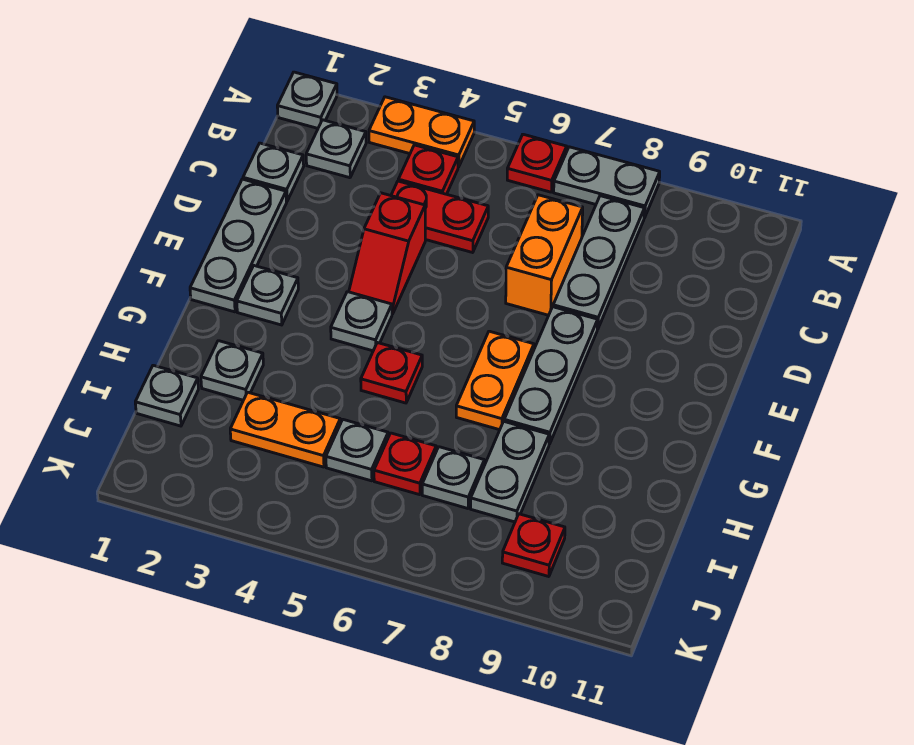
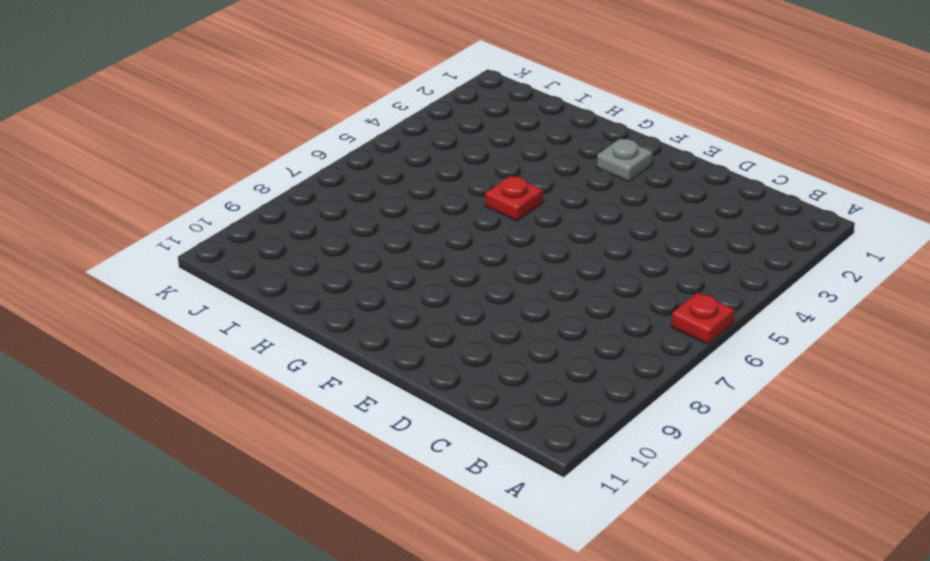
none -> grey plate A1 level 1
none -> orange plate A3:A4 level 1
none -> grey plate A7:A8 level 1

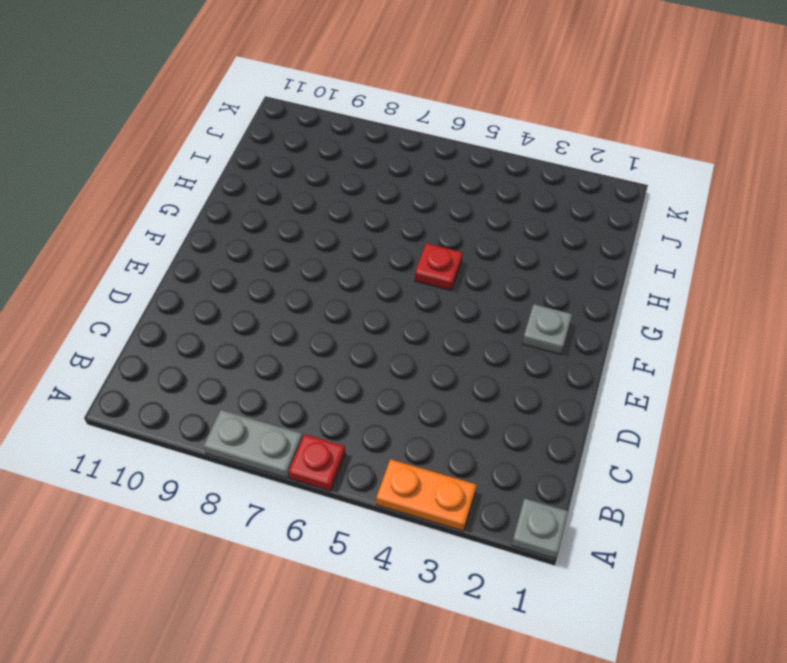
none -> grey plate B2 level 1
none -> red plate B4 level 1
none -> grey plate B8:D8 level 1

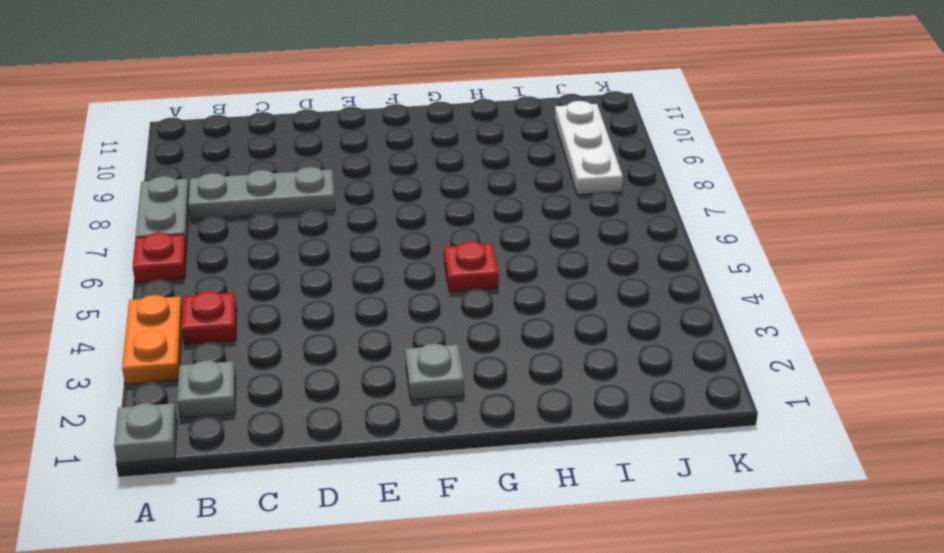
white plate J8:J10 level 1 -> red plate J9 level 1
none -> grey plate C1 level 1
none -> red plate C4:C5 level 1
none -> orange brick C7:D7 level 1

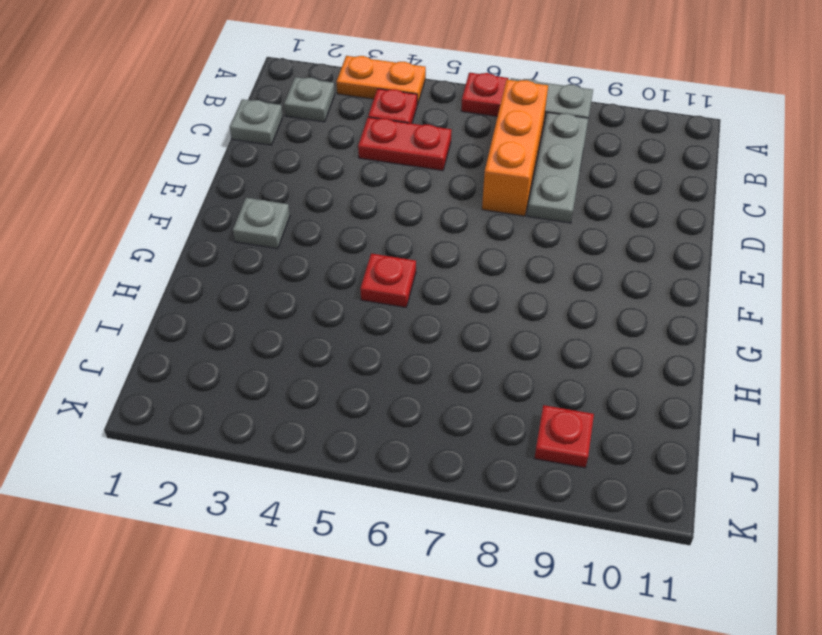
orange brick B7:D7 level 1 -> orange brick C7:D7 level 1
none -> grey plate A1 level 1
none -> grey plate D1:F1 level 1
none -> red slope D4:E4 level 1 top D

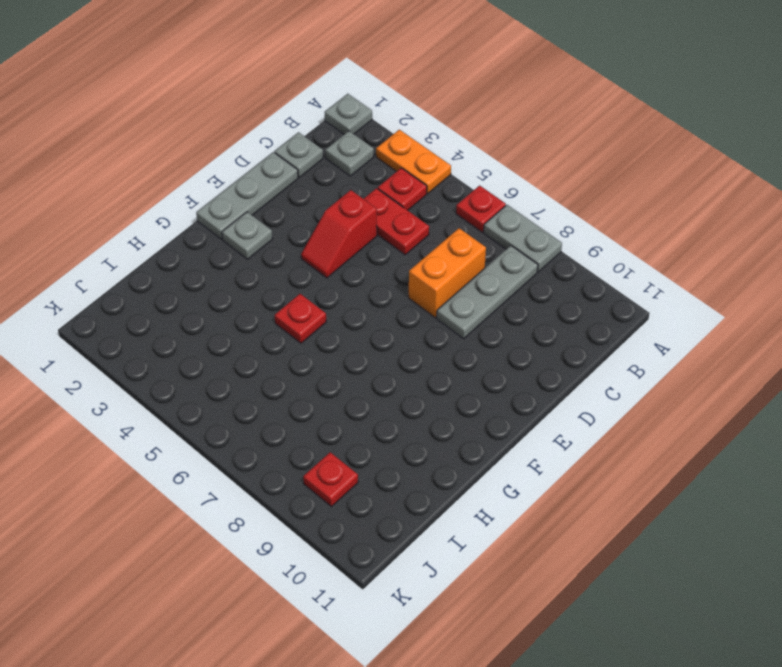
none -> grey plate E8:G8 level 1
none -> grey plate F4 level 1
none -> orange plate F7:G7 level 1

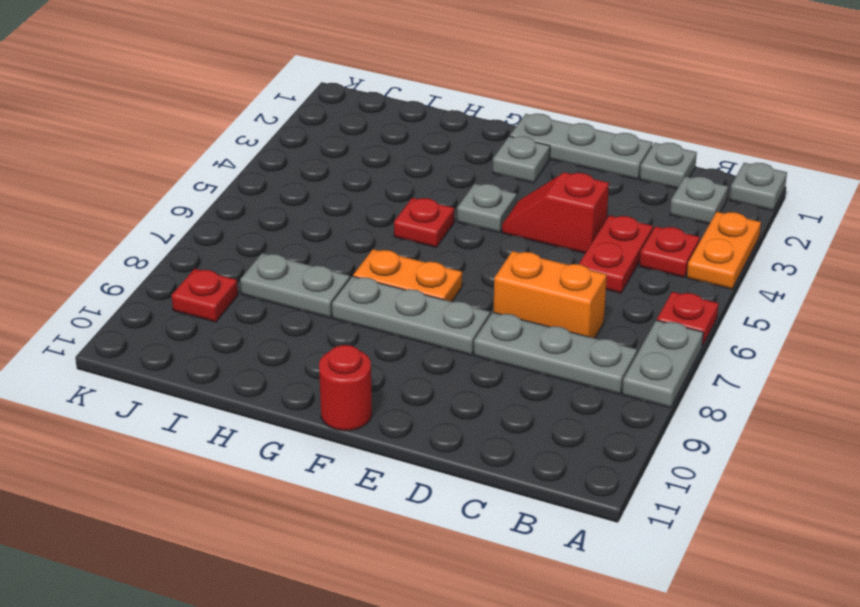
red round brick F11 level 1 -> none
none -> grey plate H2 level 1
none -> grey plate I1 level 1
none -> orange plate I3:I4 level 1

